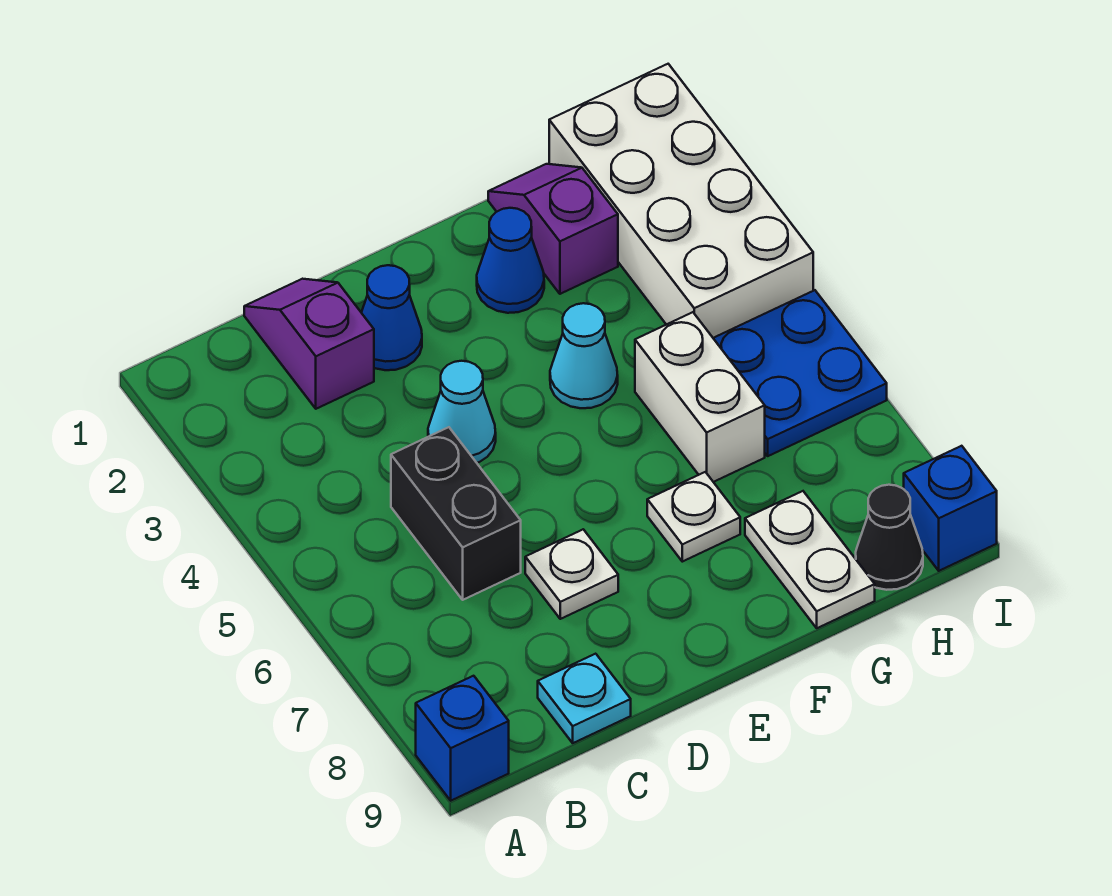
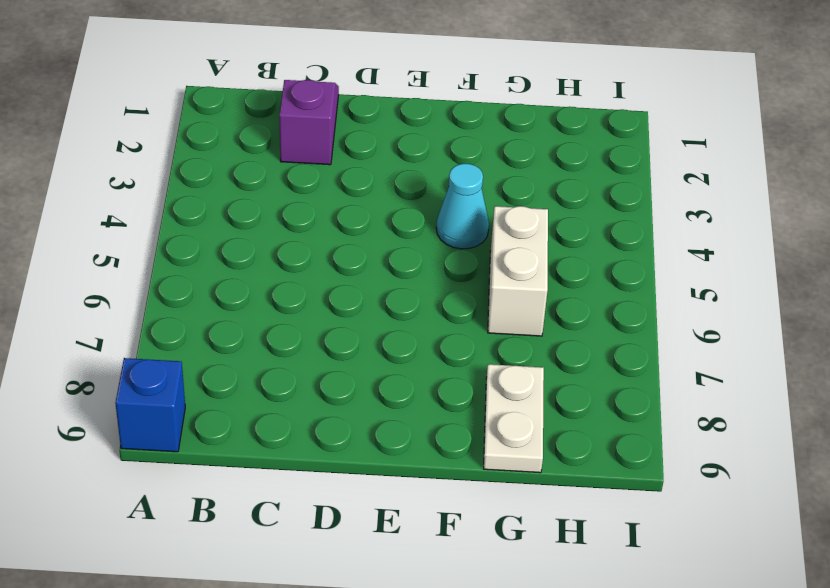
none -> black brick C5:C6 level 1
none -> cyan plate C9 level 1
none -> blue cone D2 level 1

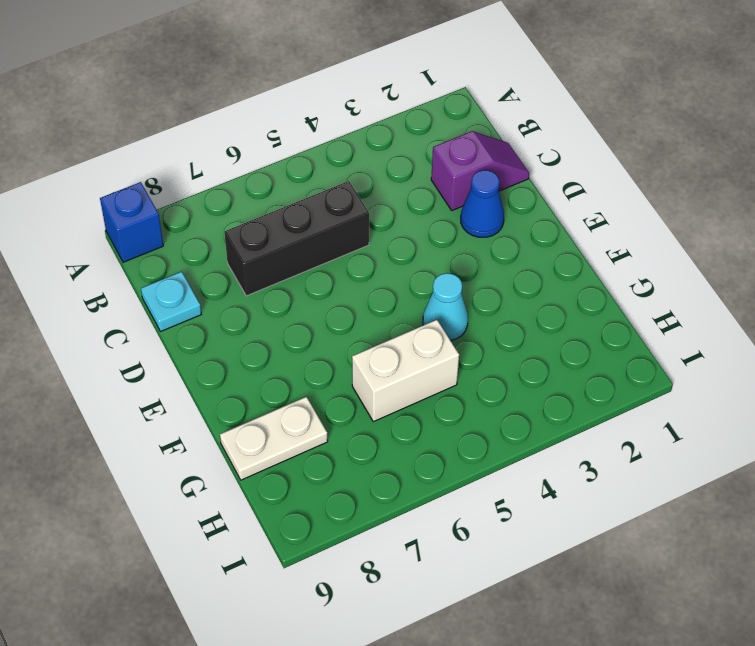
black brick C5:C7 level 1 -> black brick C5:C6 level 1
none -> cyan cone D4 level 1
none -> white plate D7 level 1
none -> blue cone F2 level 1

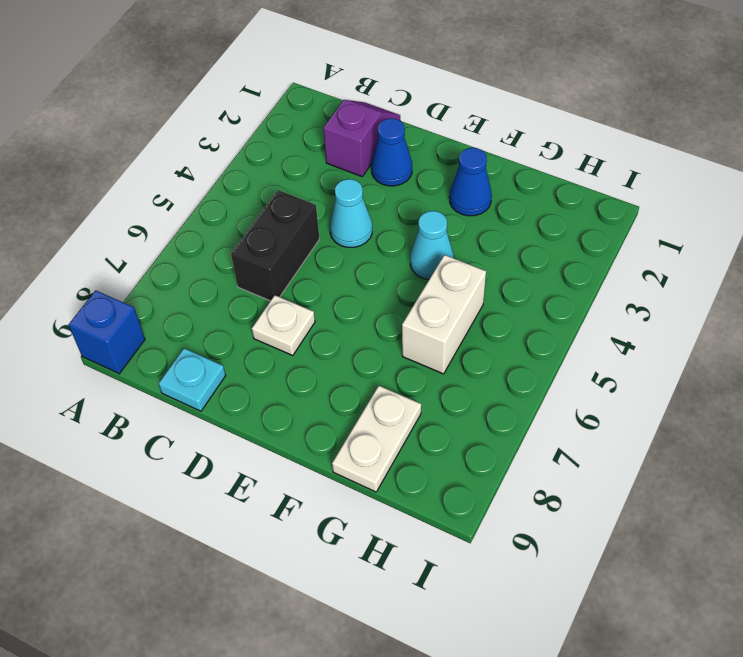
none -> white plate F7 level 1
none -> purple slope G1:G2 level 1 top 2
none -> white brick H1:I4 level 1

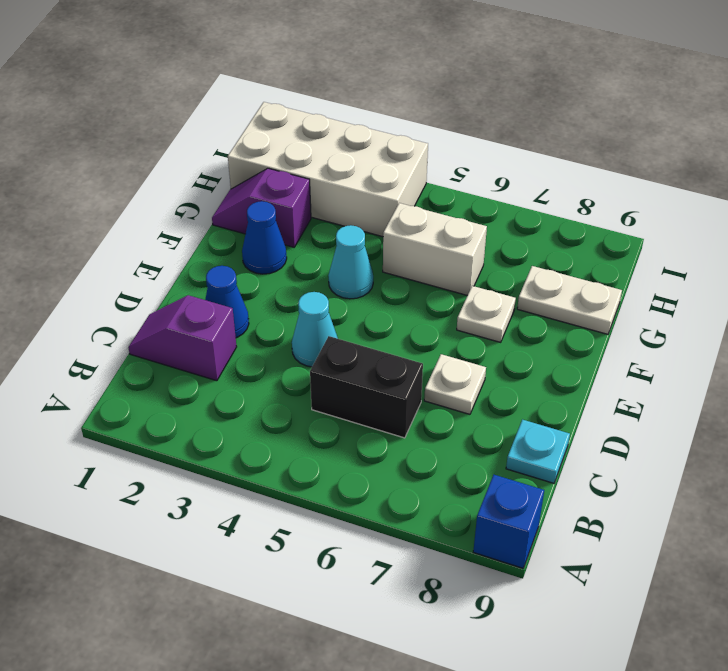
none -> blue plate H5:I6 level 1
none -> black cone H9 level 1
none -> blue brick I9 level 1

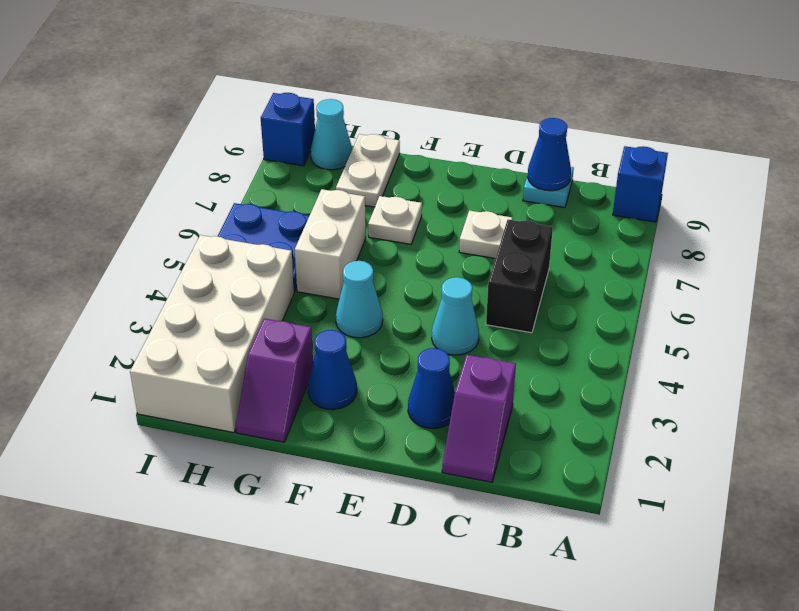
blue cone C9 level 2 -> none
cyan cone H9 level 1 -> black cone H9 level 1

